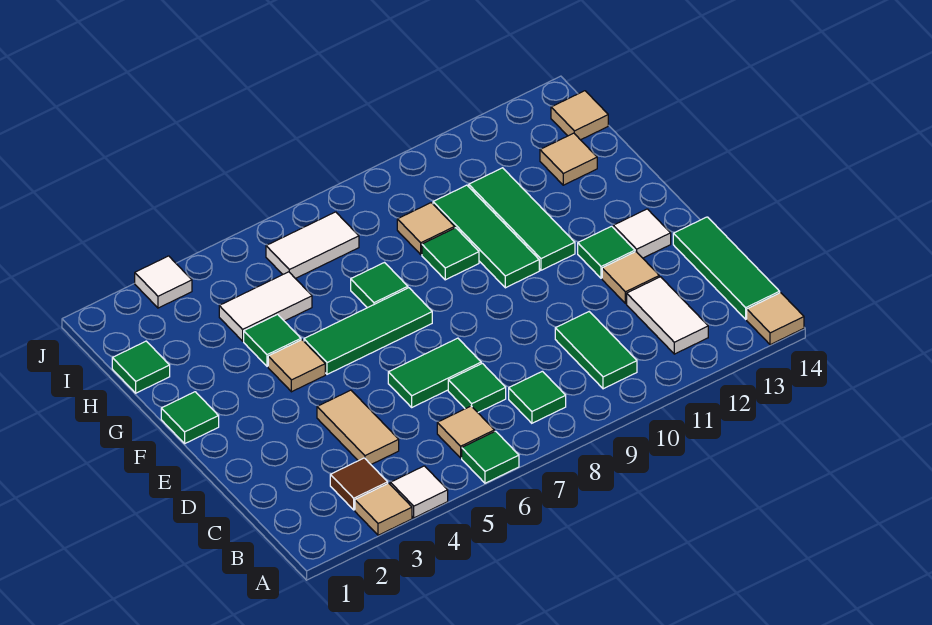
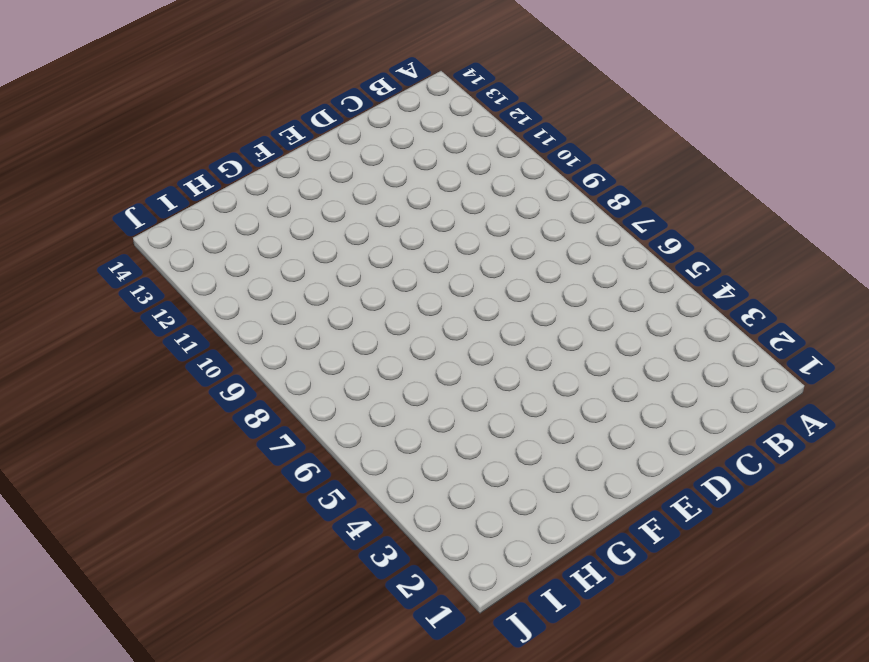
none -> tan tile A3 level 1
none -> white tile A4 level 1
none -> green tile A6 level 1
none -> tan tile A14 level 1

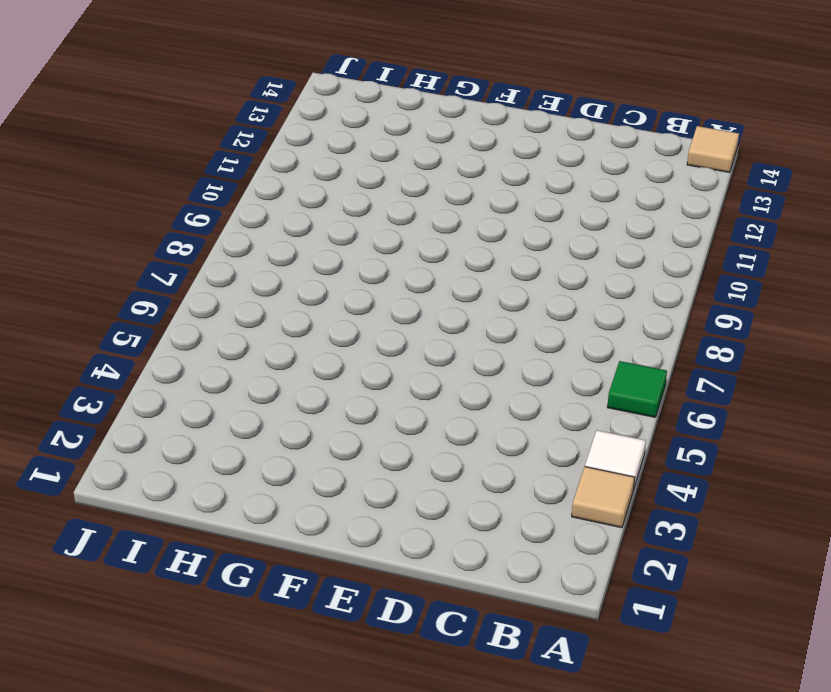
none -> brown tile B3 level 1
none -> tan tile B6 level 1
none -> green tile B8 level 1
none -> green tile B10:C10 level 1

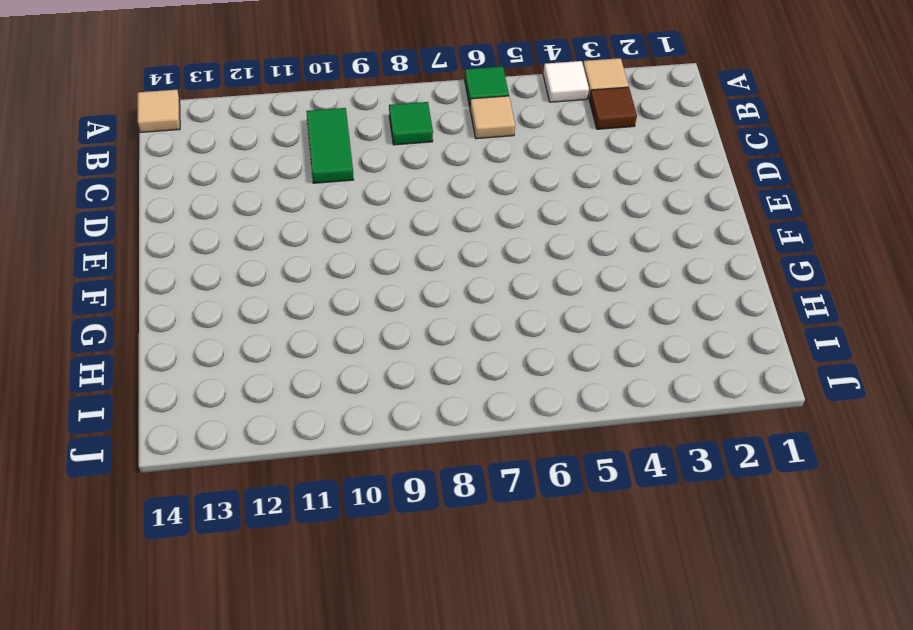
none -> white tile B12:C12 level 1
none -> green tile B14:D14 level 1
none -> tan tile C4:D4 level 1
none -> green tile C7 level 1

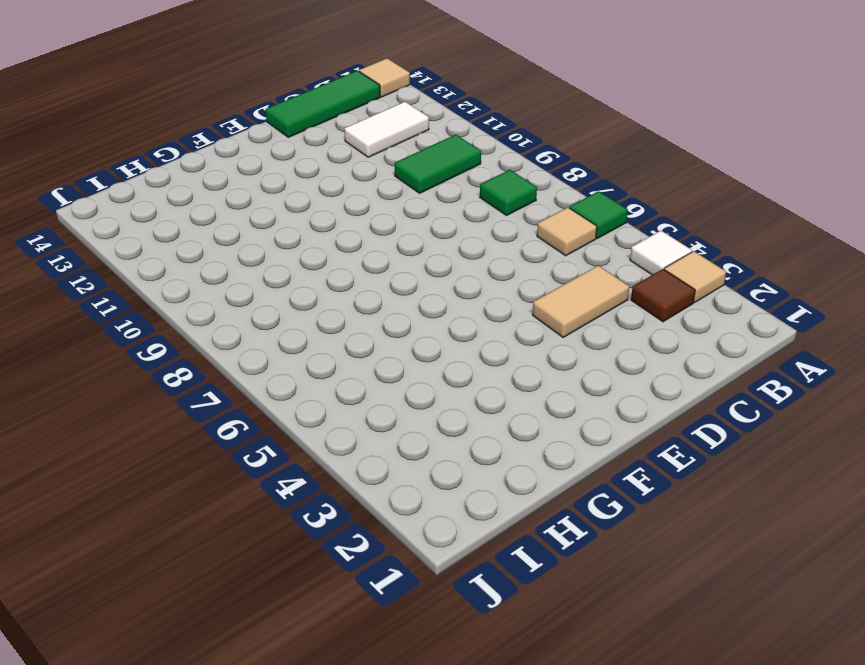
none -> green tile C7 level 1
none -> green tile D6:D7 level 1
none -> tan tile D12 level 1
none -> green tile E12 level 1

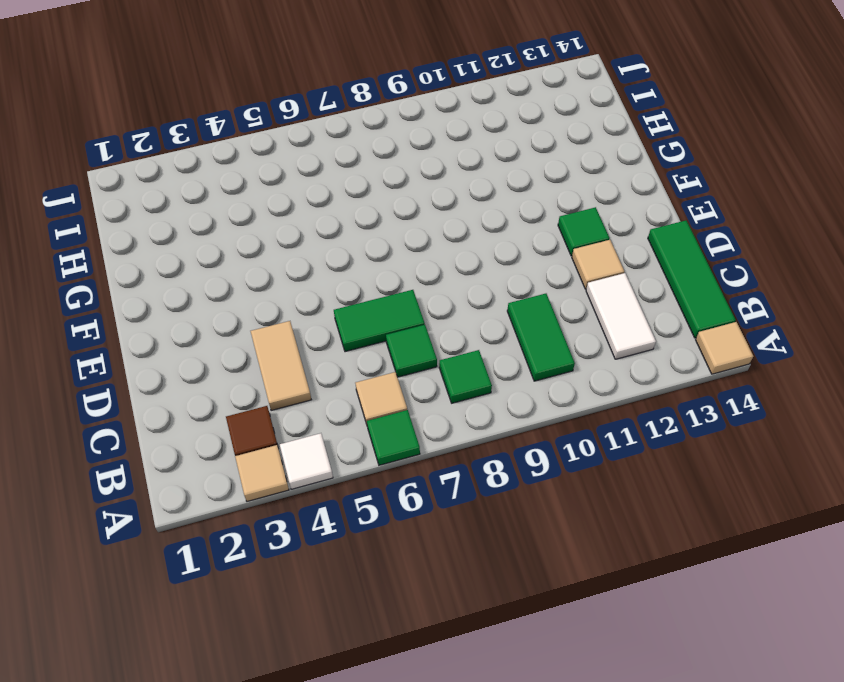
none -> white tile E13 level 1
none -> green tile F1 level 1
none -> tan tile F4 level 1
none -> green tile F5:F7 level 1

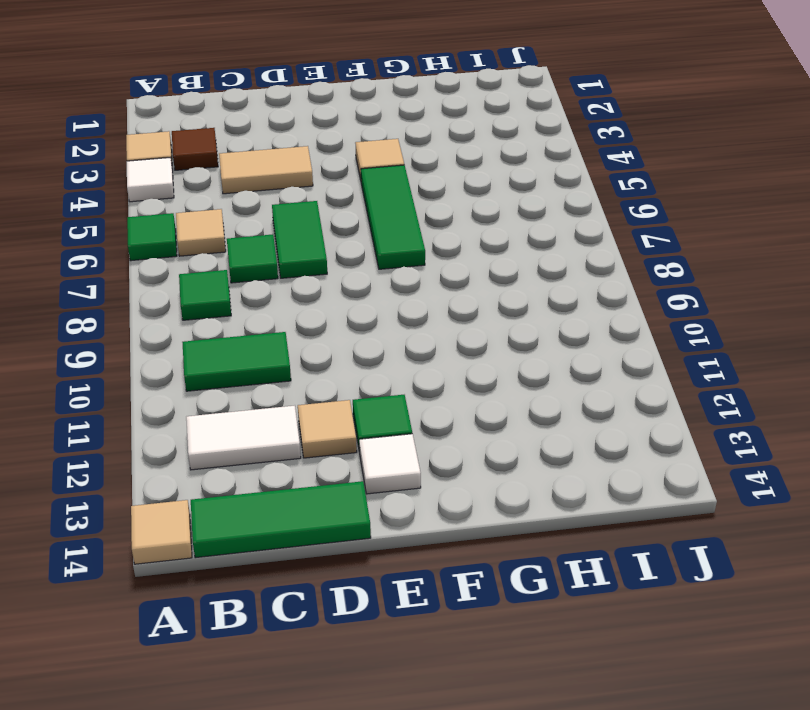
none -> green tile F1 level 1
none -> green tile F10:H10 level 1
none -> green tile F11:H11 level 1
none -> green tile G4 level 1

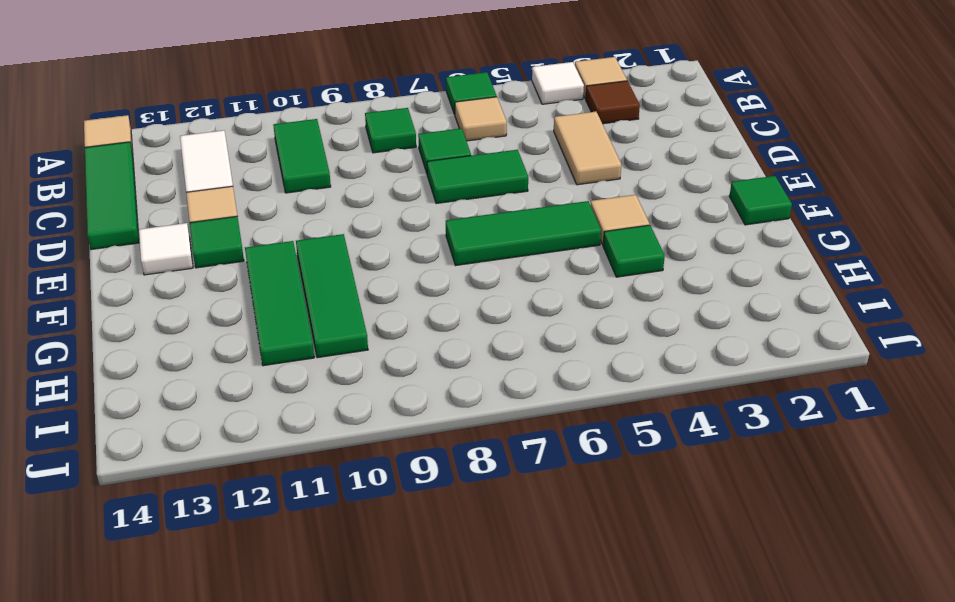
none -> green tile G7 level 1
none -> green tile G9 level 1
none -> green tile H1 level 1
none -> white tile H4:H5 level 1

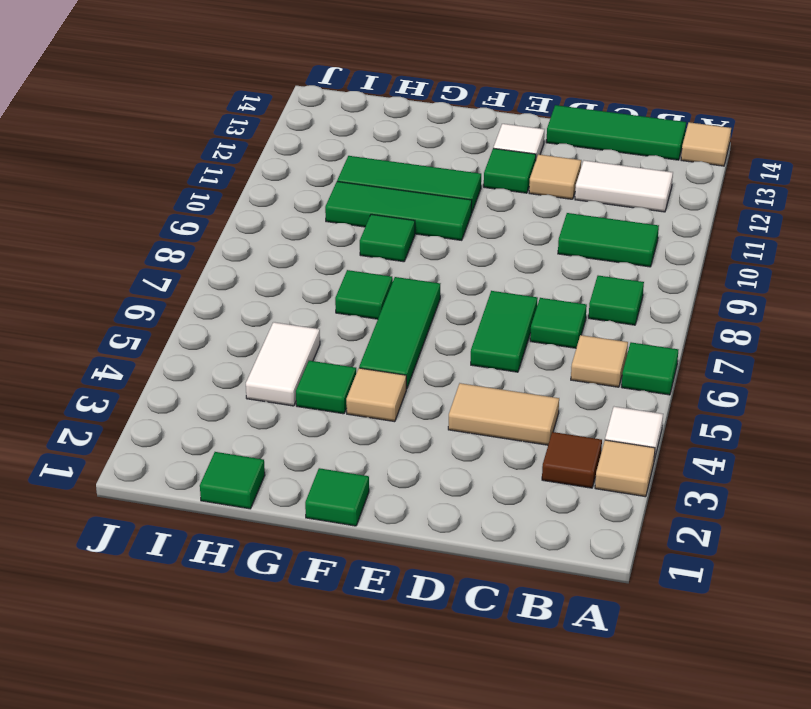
none -> tan tile H9 level 1
none -> tan tile H13 level 1
none -> white tile I6:I7 level 1
none -> tan tile I14 level 1

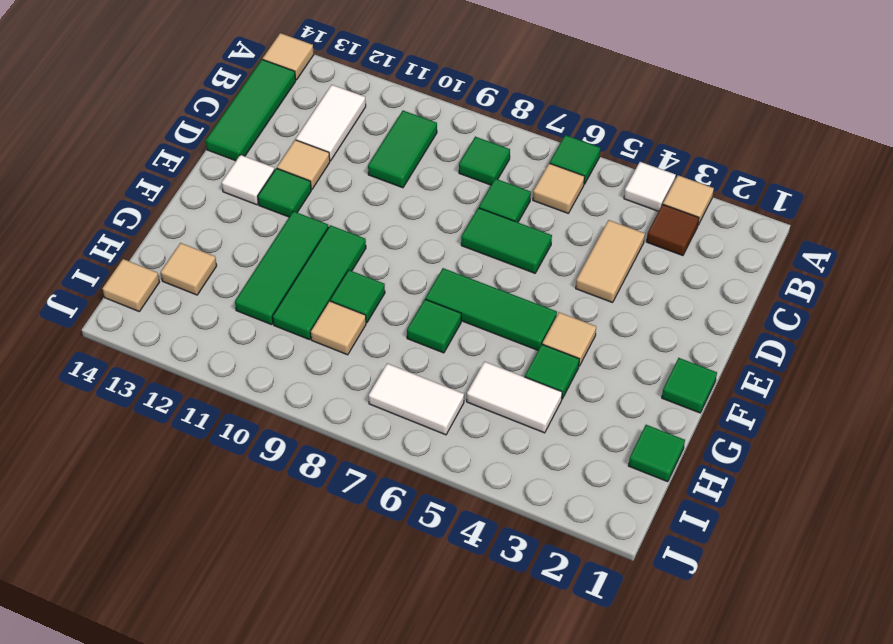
none -> white tile J3 level 1

